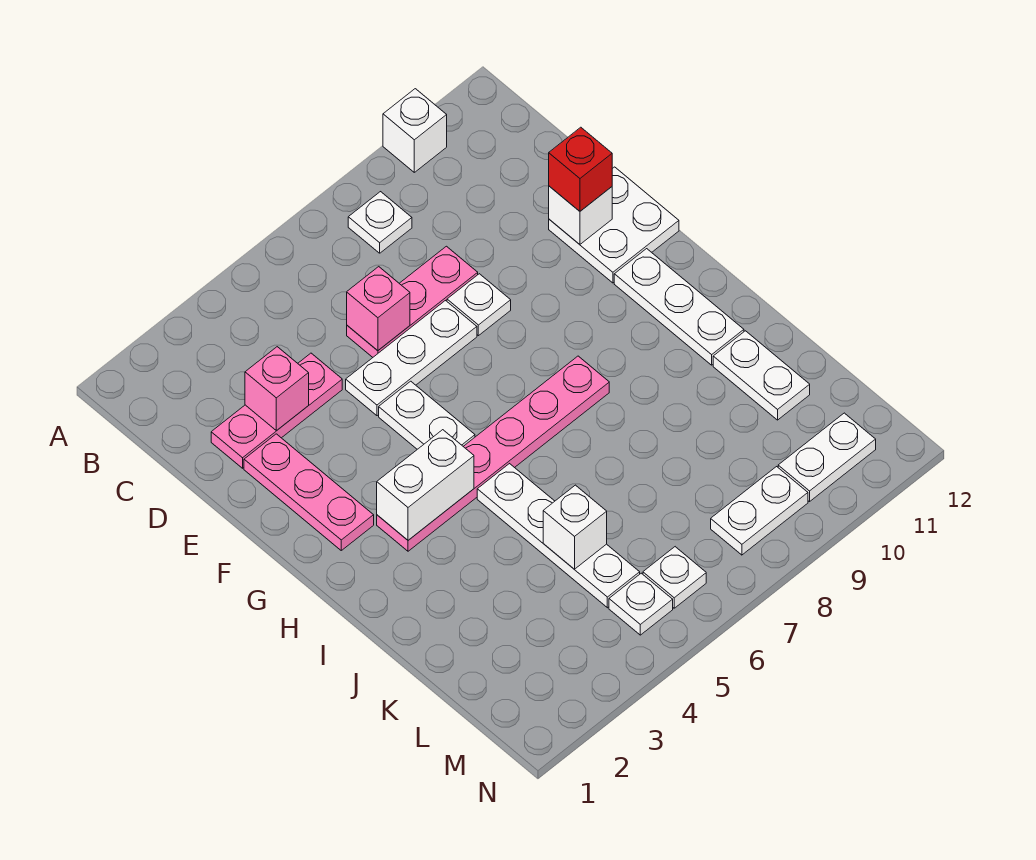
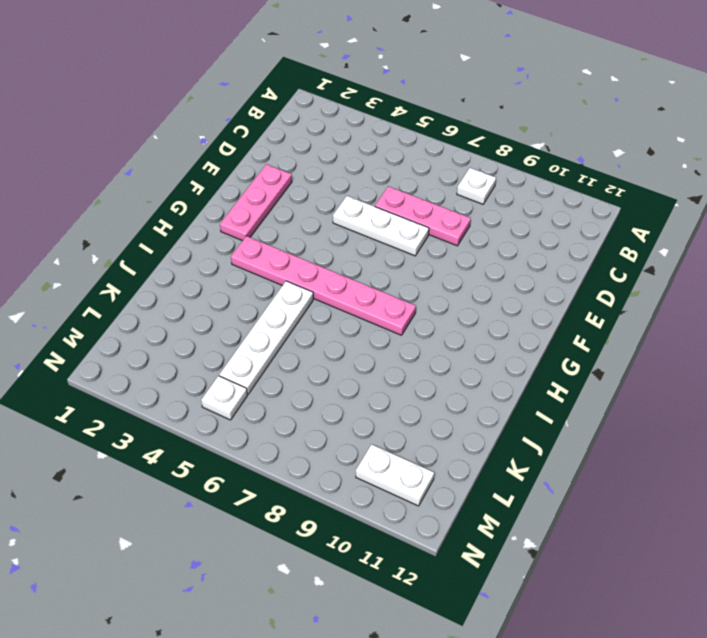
none -> white brick A10 level 1
none -> pink plate D2:D4 level 1
none -> white plate E8 level 1

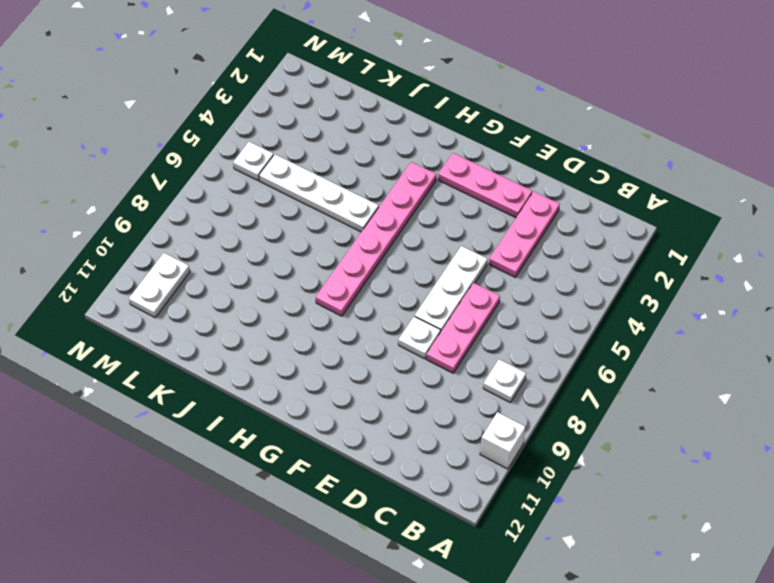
none -> white plate E11:F12 level 1
none -> white plate F5:G5 level 1
none -> white plate G11:I11 level 1

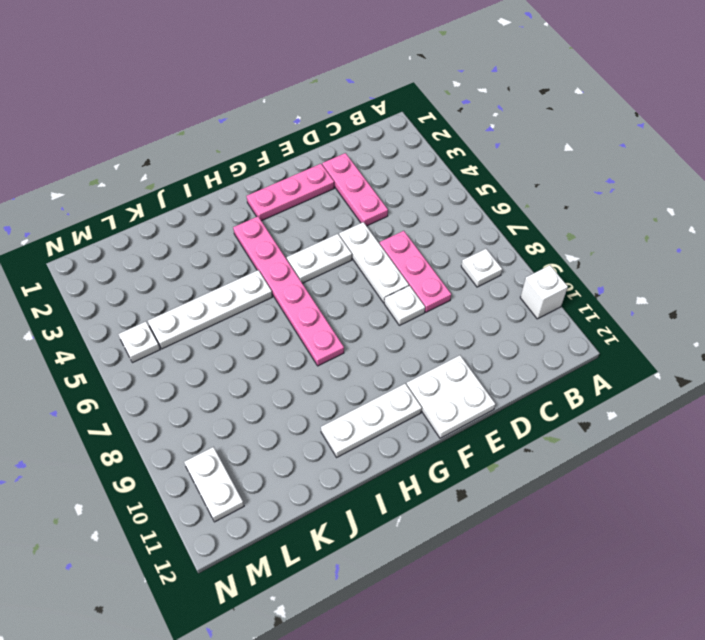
none -> white plate J11:K11 level 1
none -> white plate M6 level 1
none -> white plate M8:M9 level 1

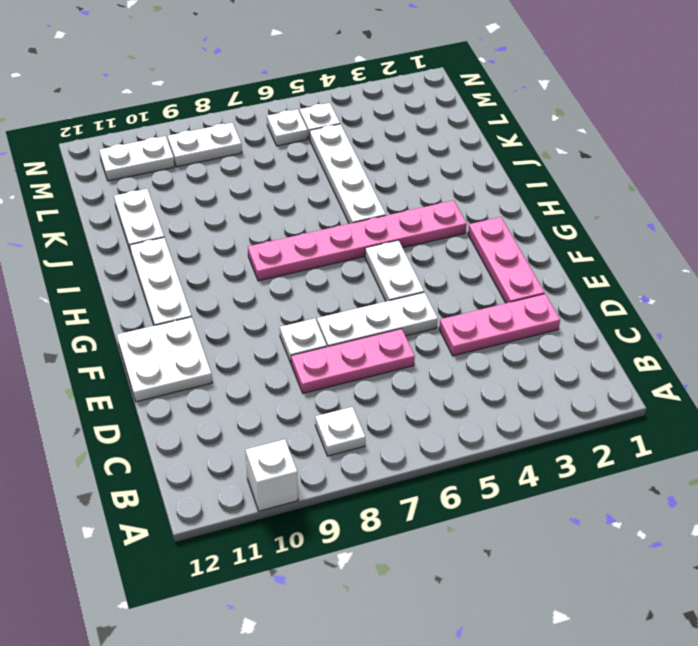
none -> pink brick D3 level 2
none -> pink brick D6 level 2
none -> white brick E11 level 2

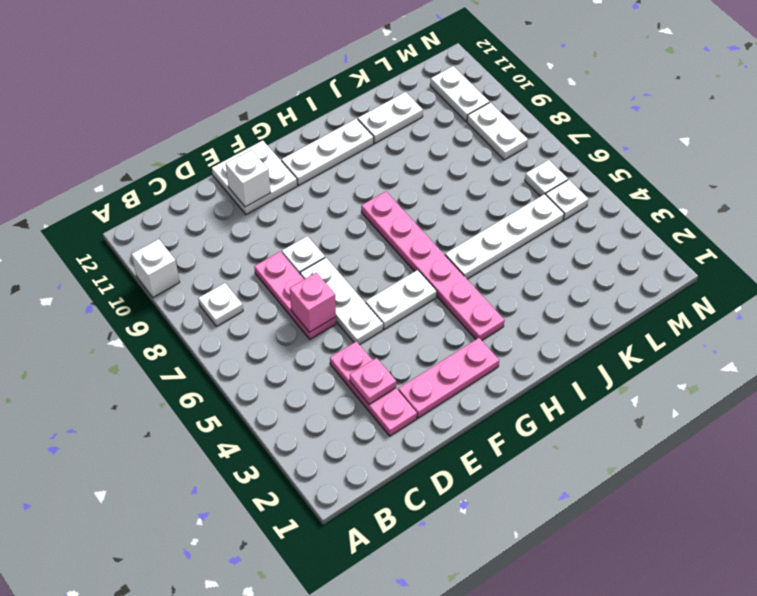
pink plate D3 level 2 -> pink brick D3 level 2
none -> white brick H3:H4 level 2
none -> white brick K5 level 2
none -> red brick E11 level 3

